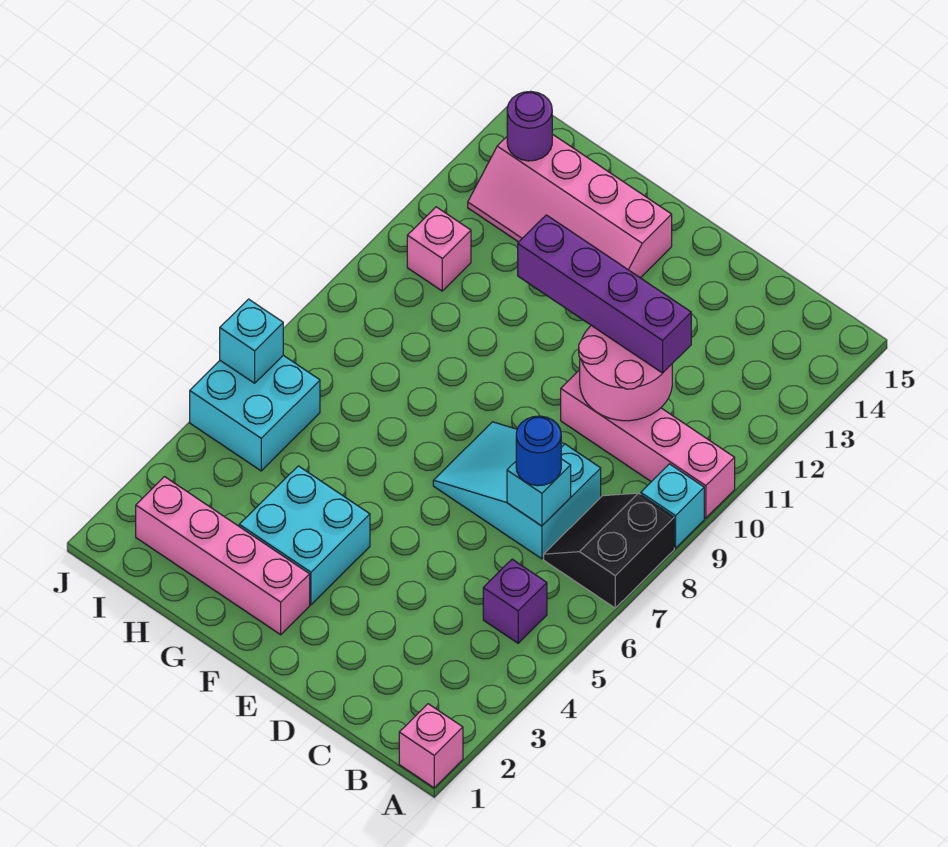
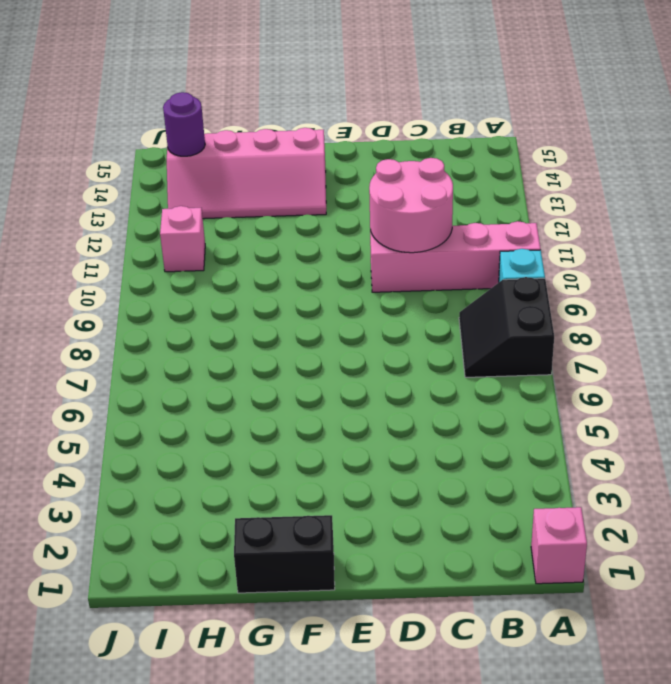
black brick F1:G1 level 1 -> none
none -> purple brick B5 level 1
none -> cyan slope C7:E8 level 1 top C
none -> pink brick F2:I2 level 1

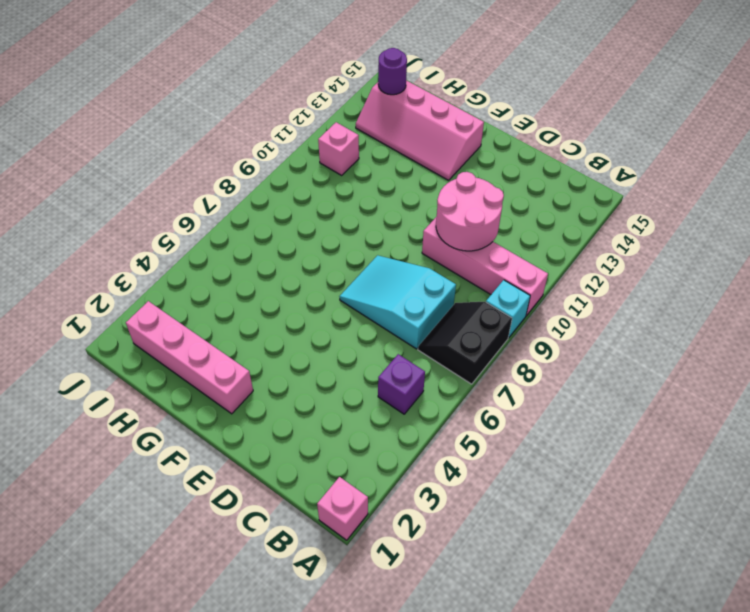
none -> cyan brick F3:G4 level 1
none -> cyan brick I5:J6 level 1
none -> cyan brick C7 level 2

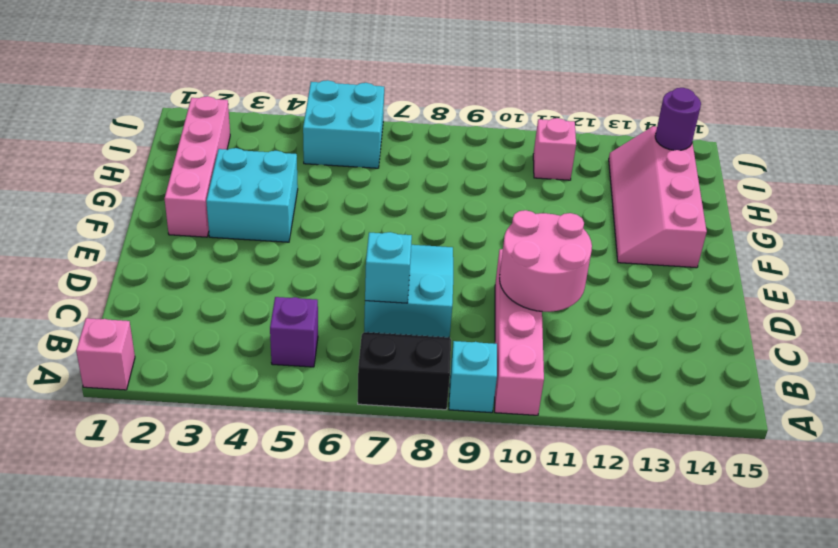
none -> cyan brick J6 level 2
none -> blue round brick C7 level 3
none -> purple brick C11:F11 level 3

